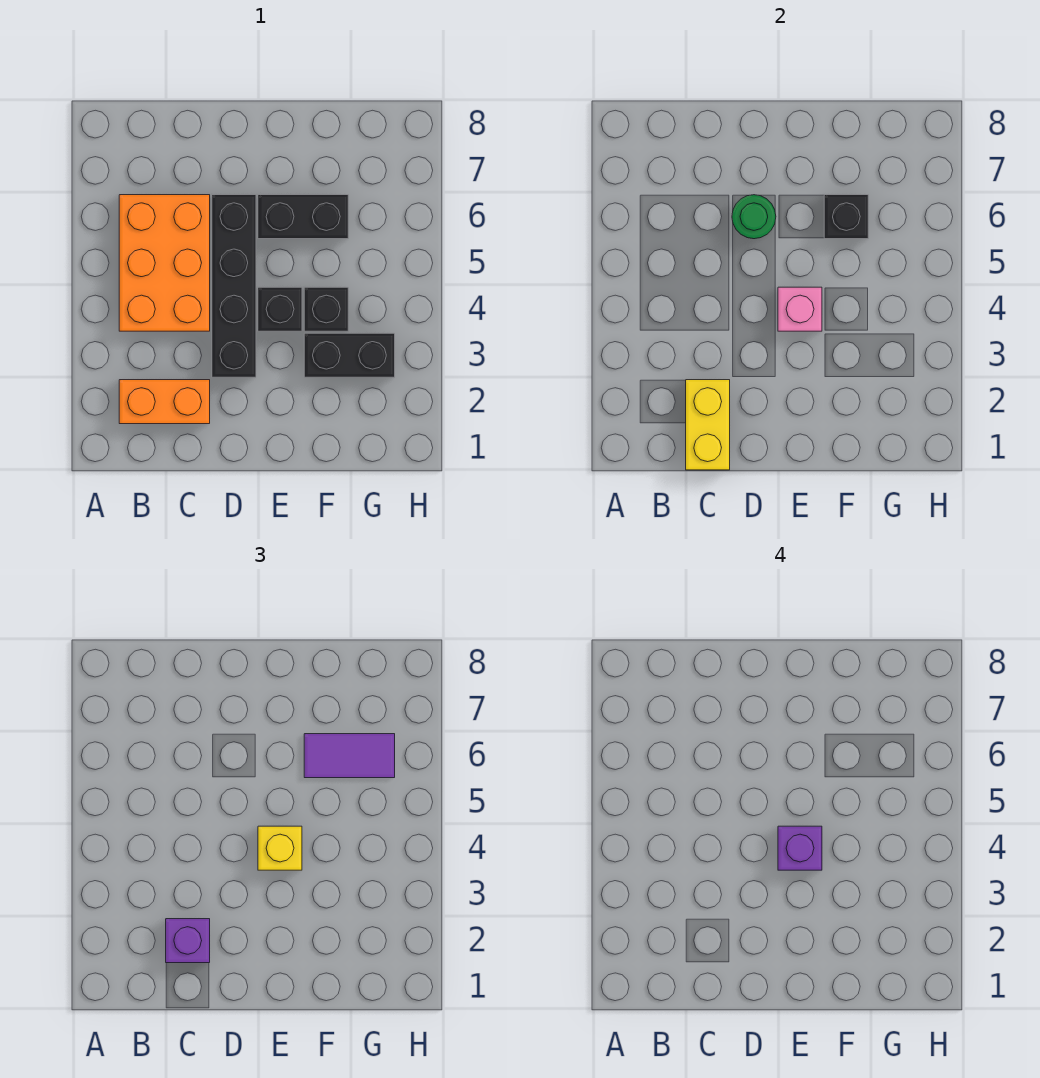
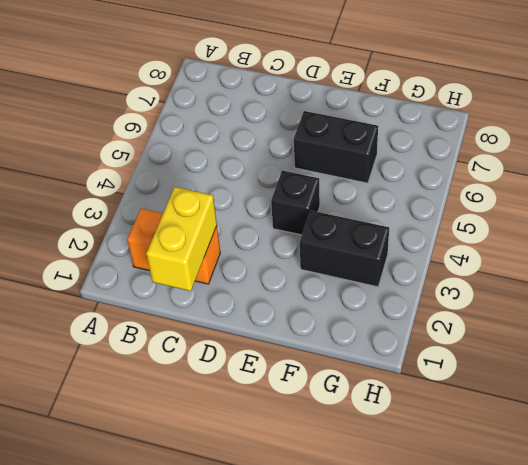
none -> orange brick B4:C6 level 1
none -> black brick D3:D6 level 1
none -> black brick F4 level 1

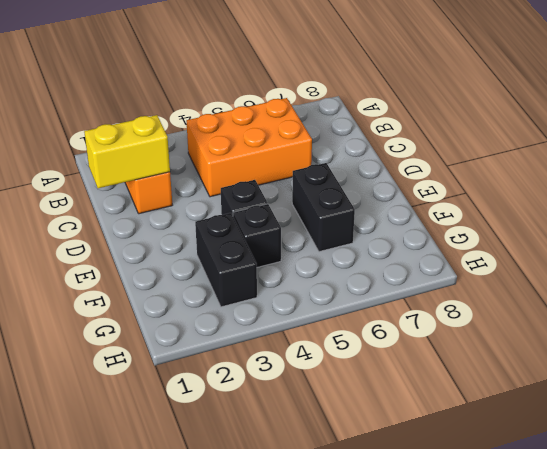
none -> black brick D3:D6 level 1
none -> green round brick D6 level 2
none -> pink brick E4 level 2

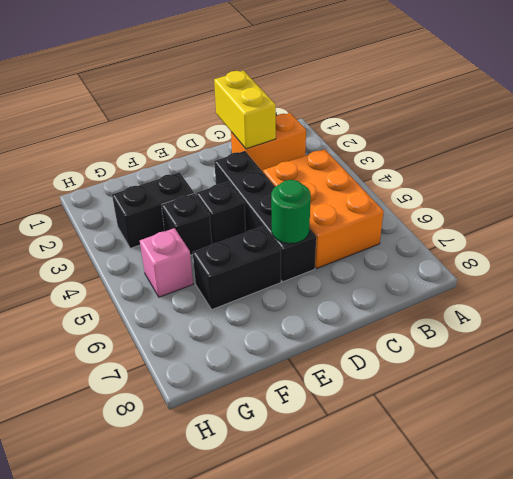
pink brick G5 level 1 -> pink brick E4 level 2
none -> black brick F6 level 2
none -> purple brick C2 level 3
none -> yellow brick E4 level 3

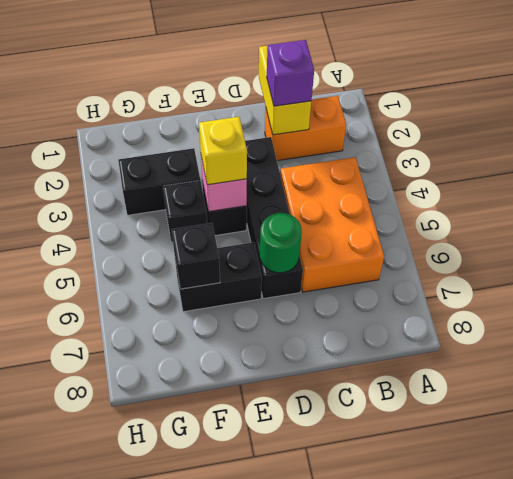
none -> purple tile F6:G6 level 3
none -> purple brick E4 level 4

